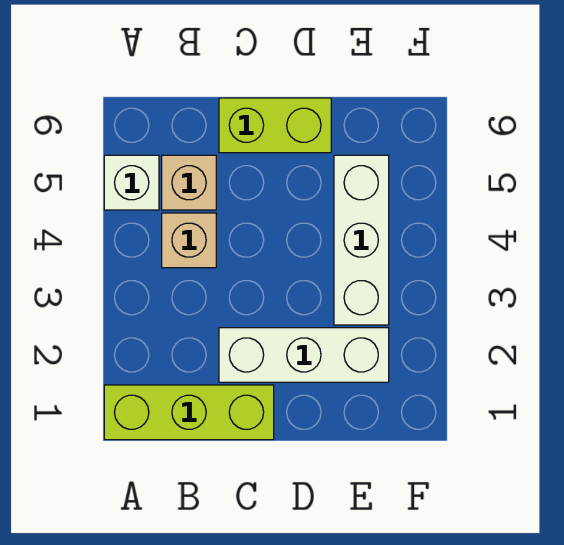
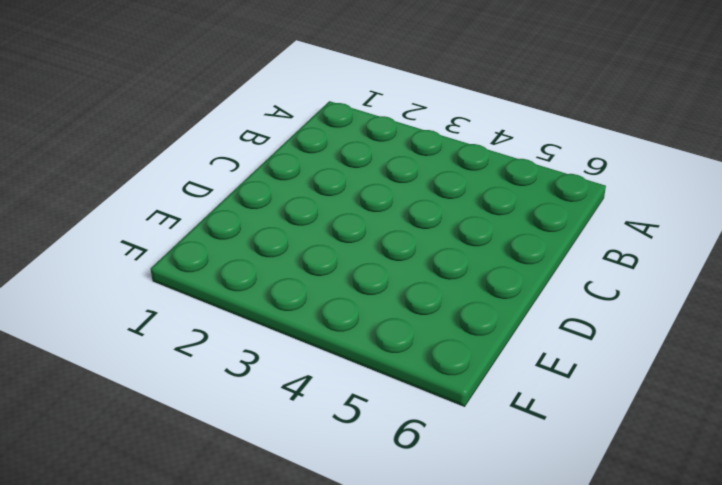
none -> lime brick A1:C1 level 1
none -> white brick A5 level 1

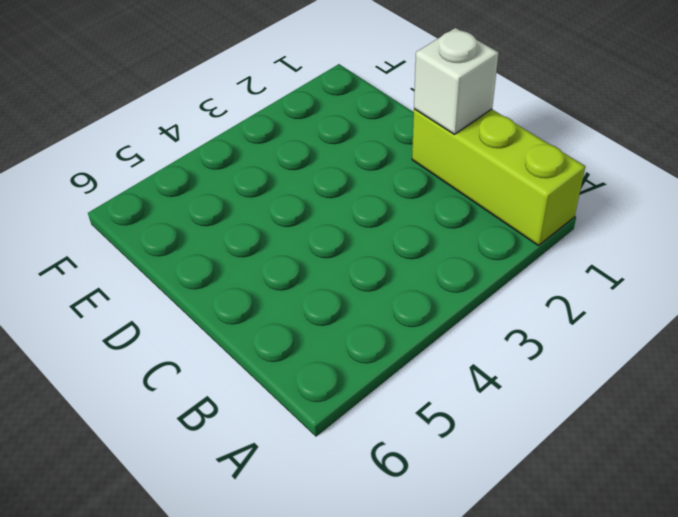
white brick C1 level 2 -> white brick A5 level 1
none -> tan brick B4 level 1
none -> tan brick B5 level 1

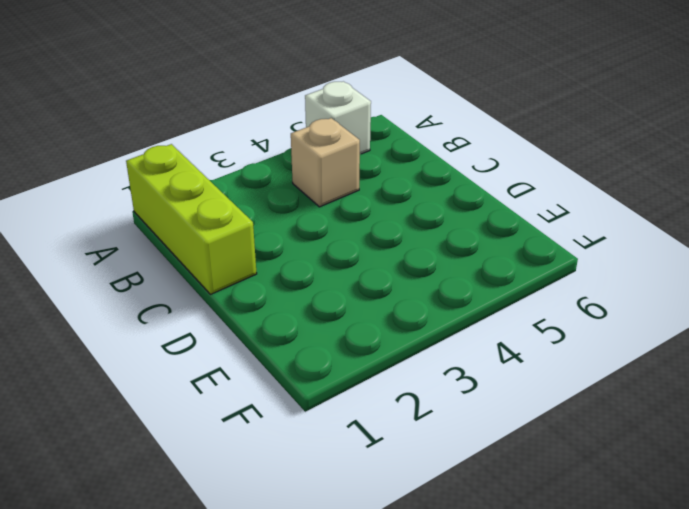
none -> tan brick B5 level 1
none -> white brick C2:E2 level 1

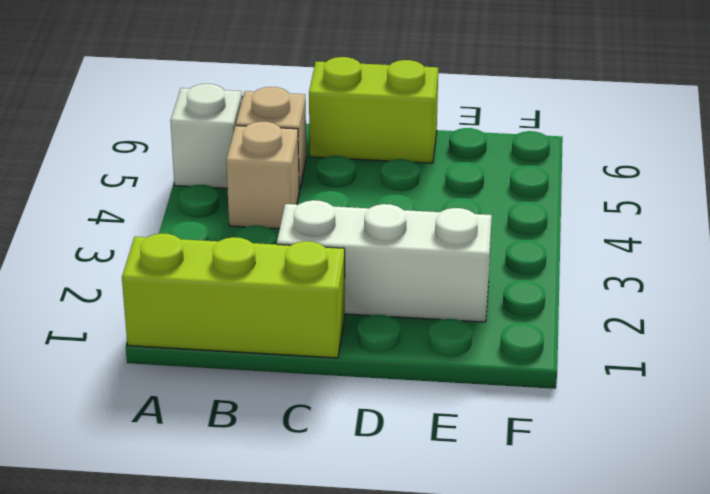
none -> white brick E3:E5 level 1

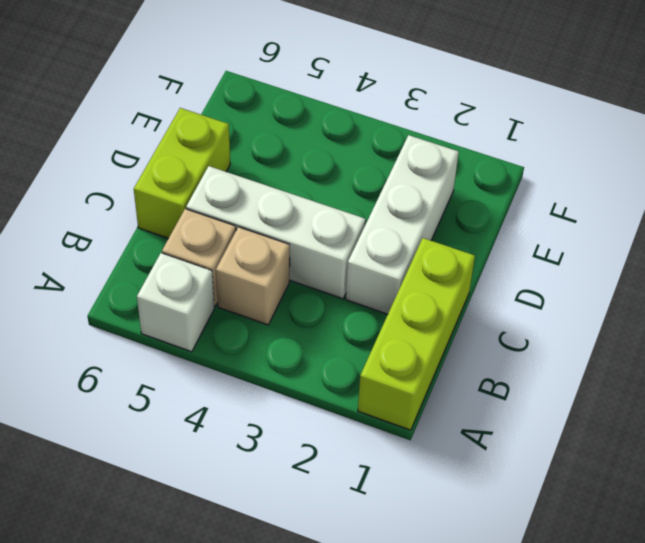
white brick C3:C5 level 1 -> white brick E3:E5 level 1

